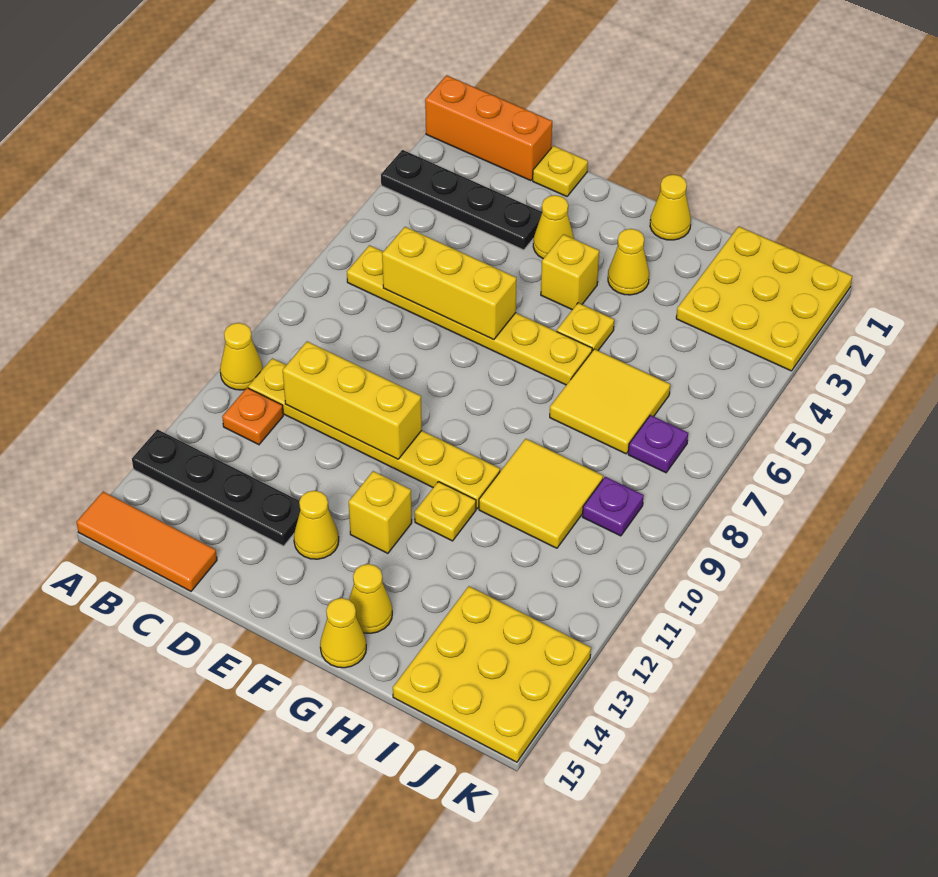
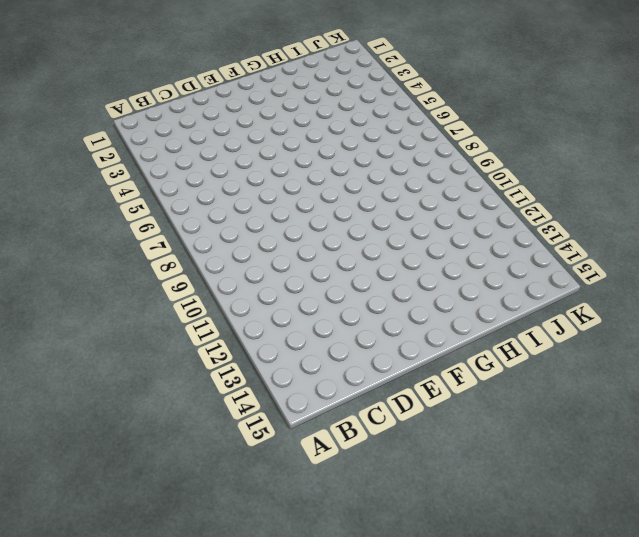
none -> orange brick A1:C1 level 1
none -> black plate A3:D3 level 1
none -> yellow cone A10 level 1

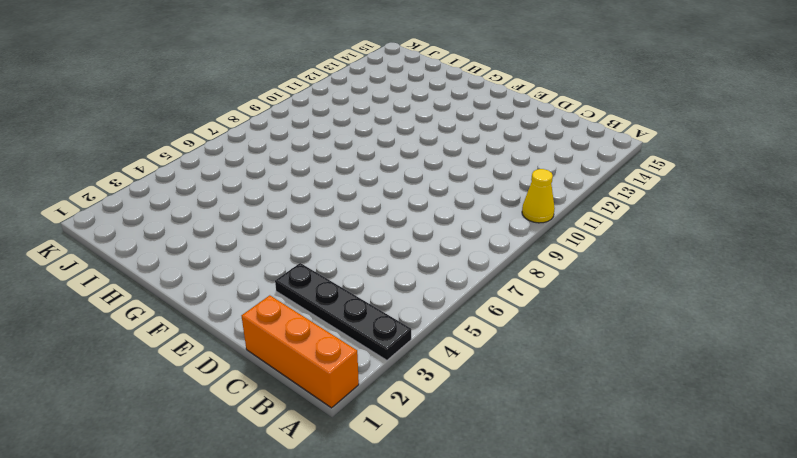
none -> black plate A13:D13 level 1
none -> orange tile A15:C15 level 1
none -> yellow plate B6:G6 level 1

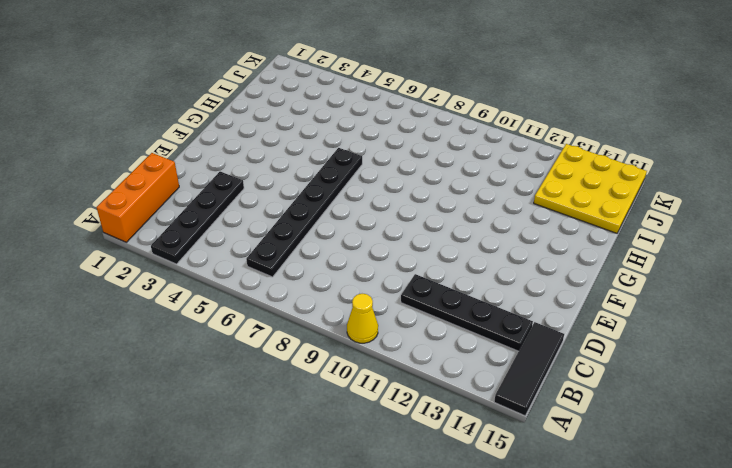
black tile A15:C15 level 1 -> orange tile A15:C15 level 1
black plate B6:G6 level 1 -> yellow plate B6:G6 level 1
black plate C11:C14 level 1 -> black plate A13:D13 level 1
none -> yellow plate B10:G10 level 1
none -> orange plate B11 level 1
none -> yellow plate D1 level 1

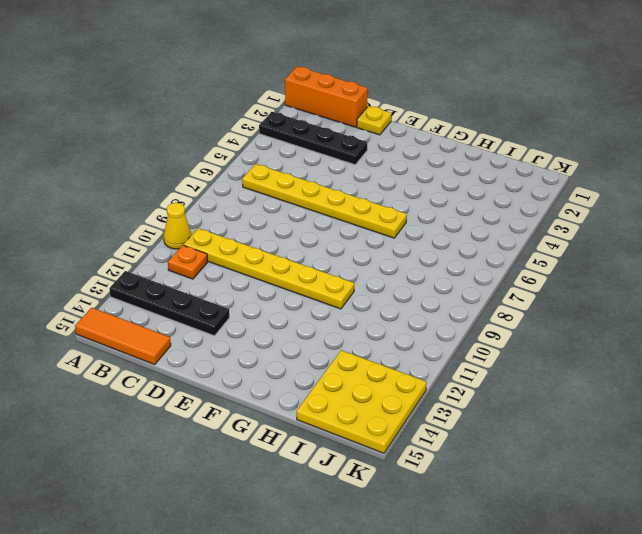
none -> yellow cone E3 level 1
none -> yellow cone E13 level 1
none -> yellow brick F4 level 1

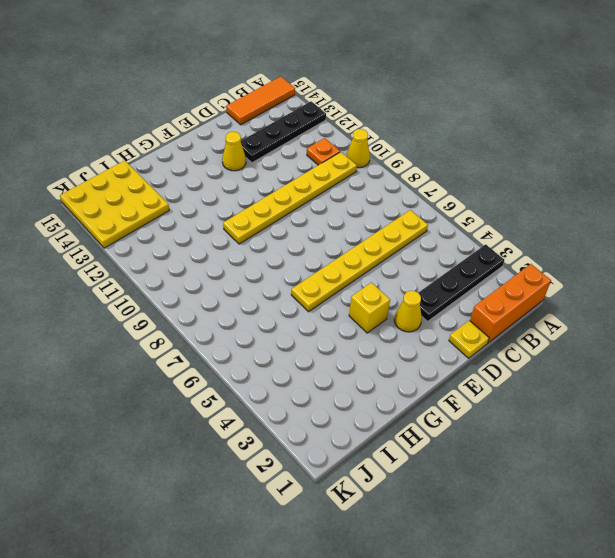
none -> yellow brick F12 level 1
none -> yellow cone G1 level 1
none -> yellow cone G3 level 1

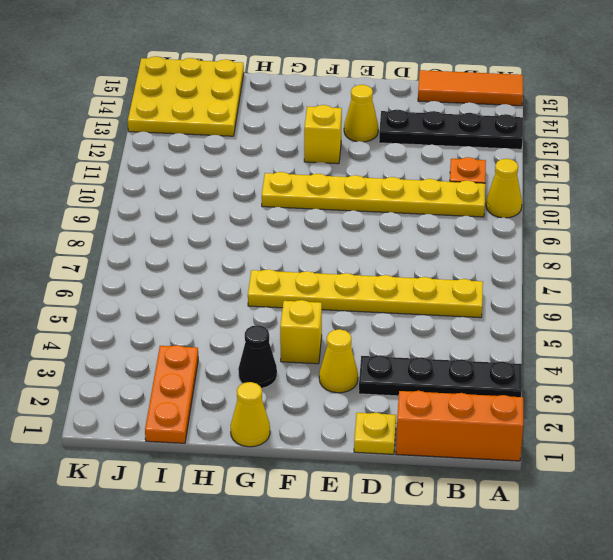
black cone G3 level 1 -> yellow cone G3 level 1
orange plate I1:I3 level 1 -> yellow plate I1:K3 level 1
none -> yellow plate G5 level 1
none -> yellow plate G11 level 1
none -> yellow cone G14 level 1

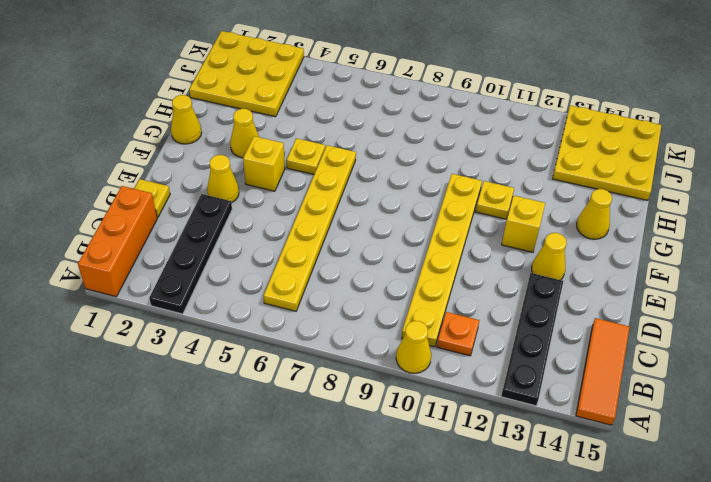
none -> yellow cone G15 level 1
none -> yellow tile H6:I7 level 1
none -> yellow tile H9:I10 level 1

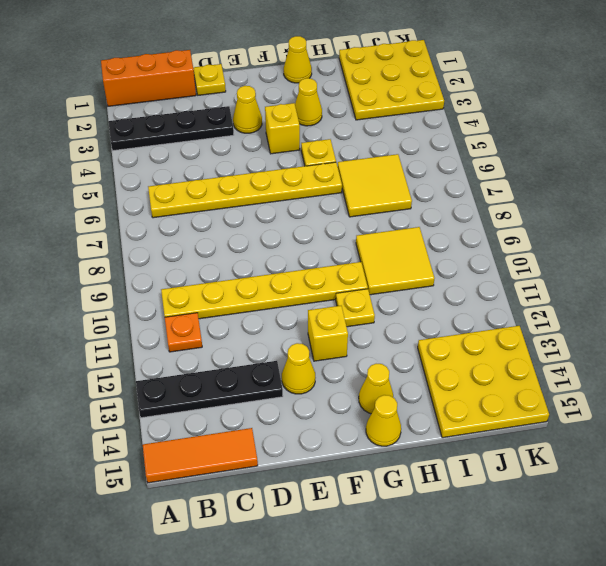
none -> yellow cone A10 level 1
none -> purple plate J7 level 1
none -> purple plate J9 level 1

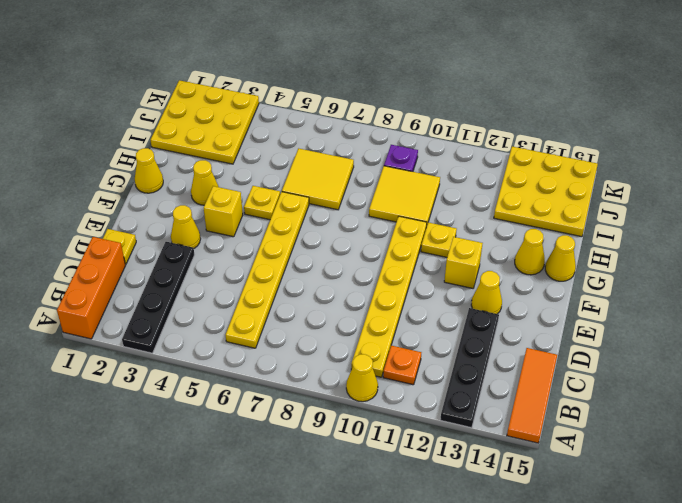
none -> purple plate J7 level 1
none -> yellow brick C6:E6 level 2
none -> yellow brick C10:E10 level 2

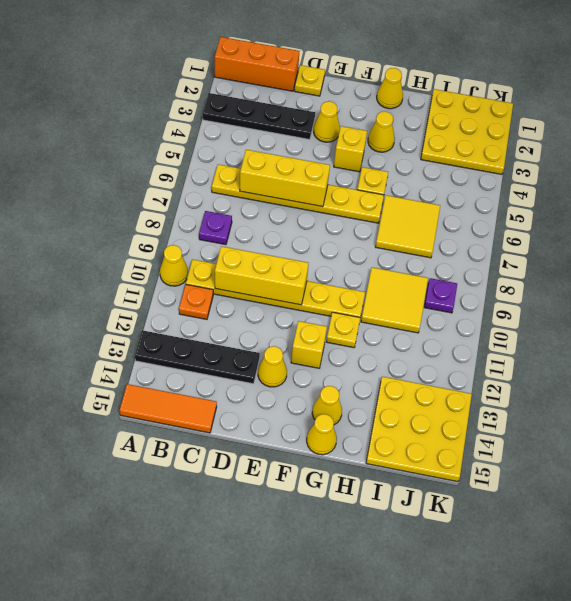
purple plate B8 level 1 -> purple plate J7 level 1

